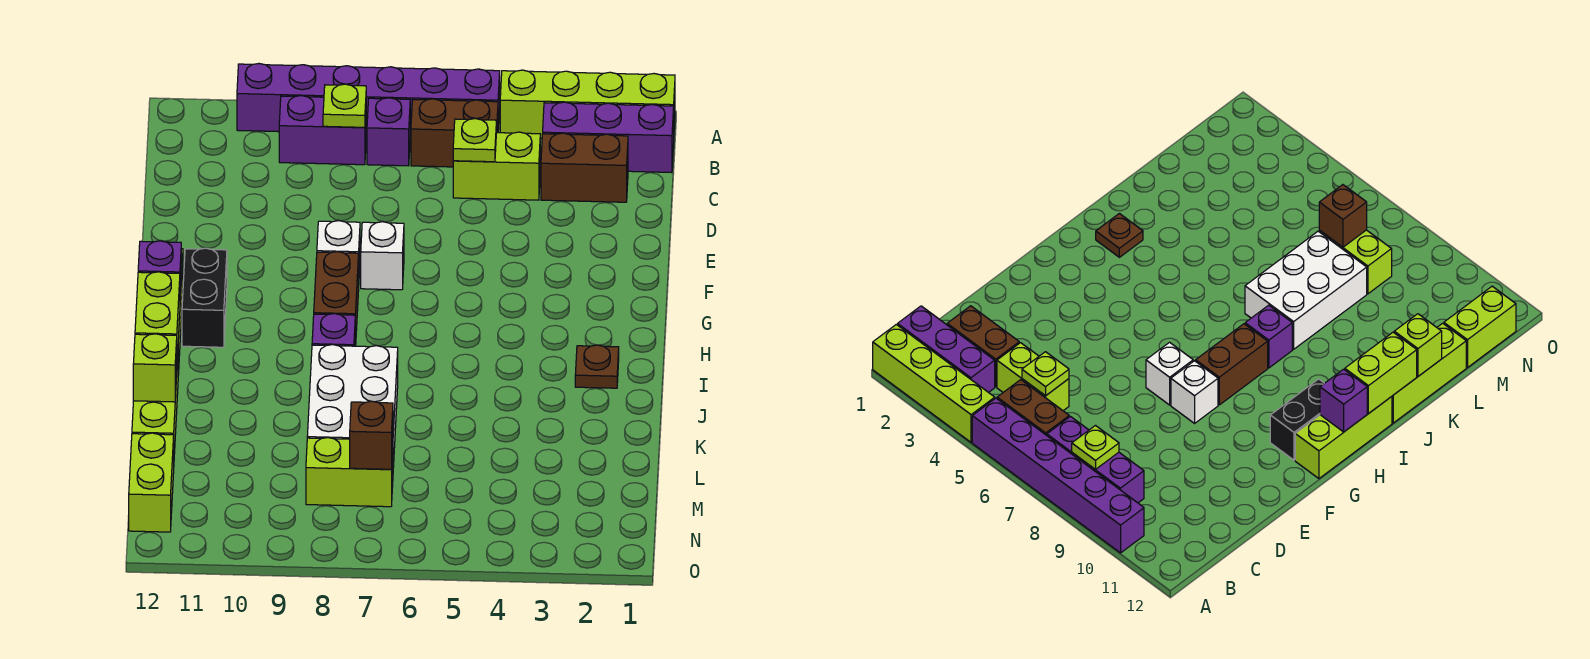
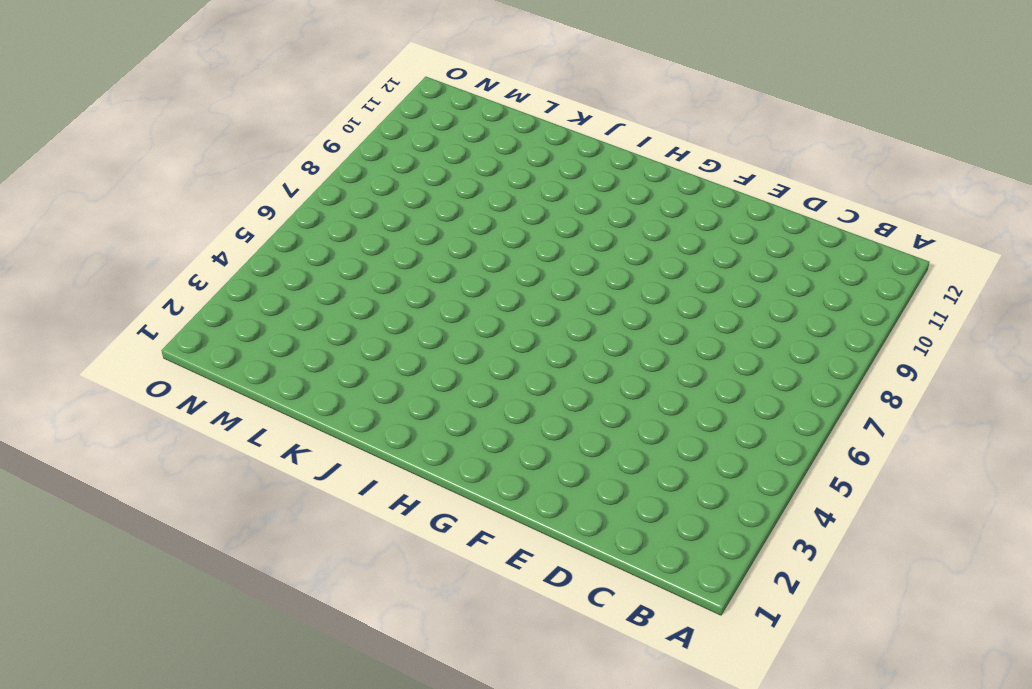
none -> lime brick A1:A4 level 1
none -> purple brick A5:A10 level 1
none -> purple brick B1:B3 level 1

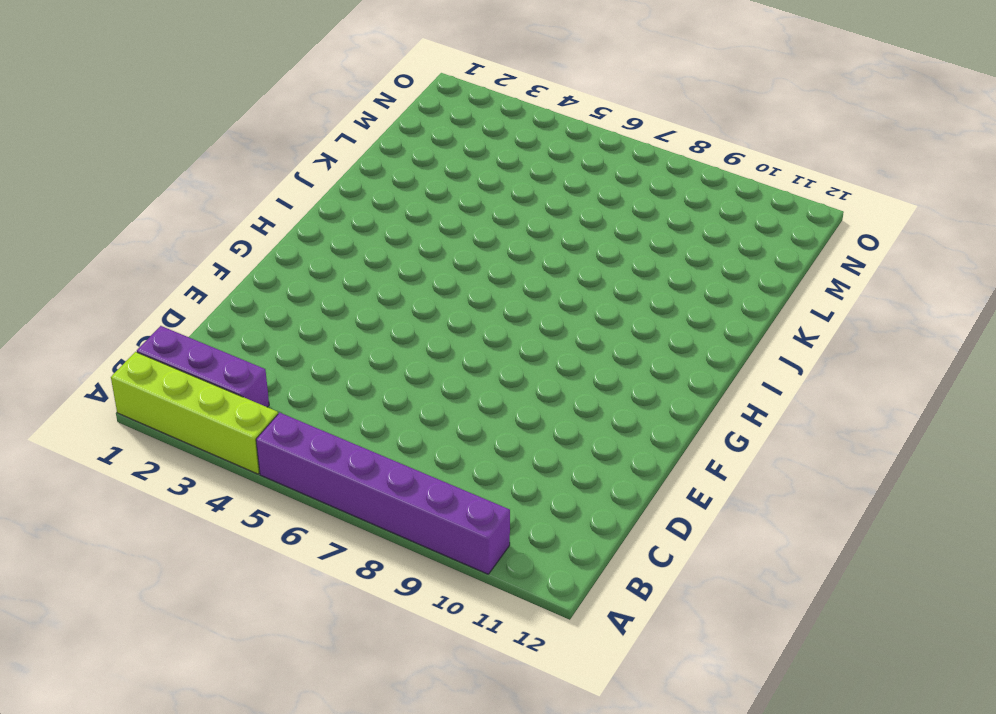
none -> brown brick B5:B6 level 1
none -> purple brick B7 level 1
none -> purple brick B8:B9 level 1

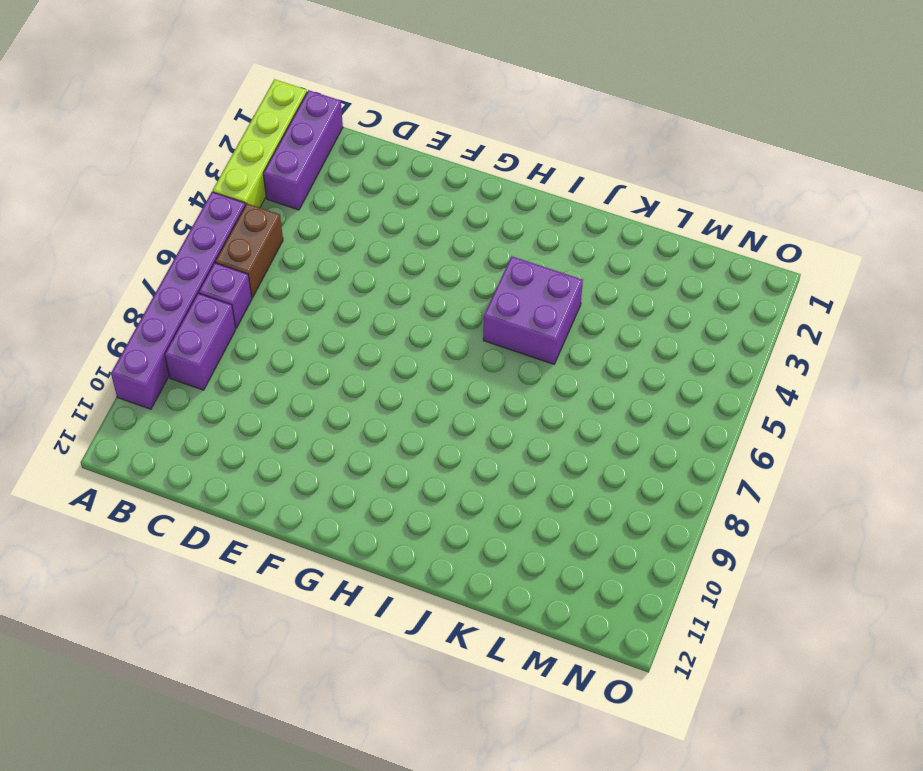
purple brick I4:J5 level 1 -> none
none -> brown brick C2:C3 level 1
none -> lime brick C4:C5 level 1
none -> white brick F7 level 1

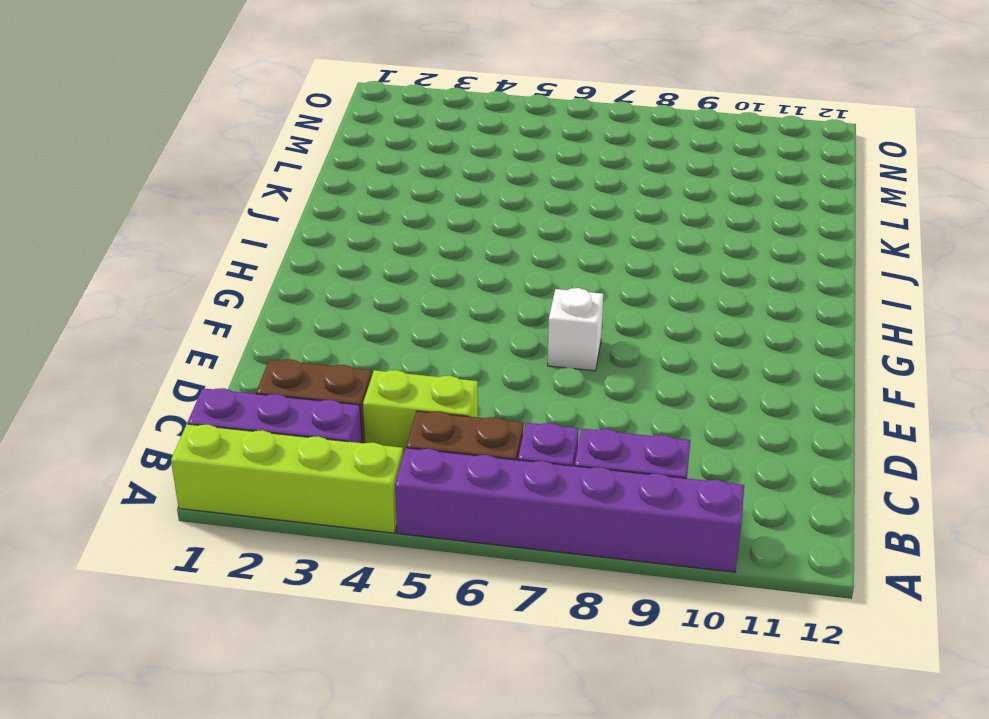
none -> white brick F8 level 1
none -> brown brick G8:H8 level 1
none -> black brick G11:H11 level 1

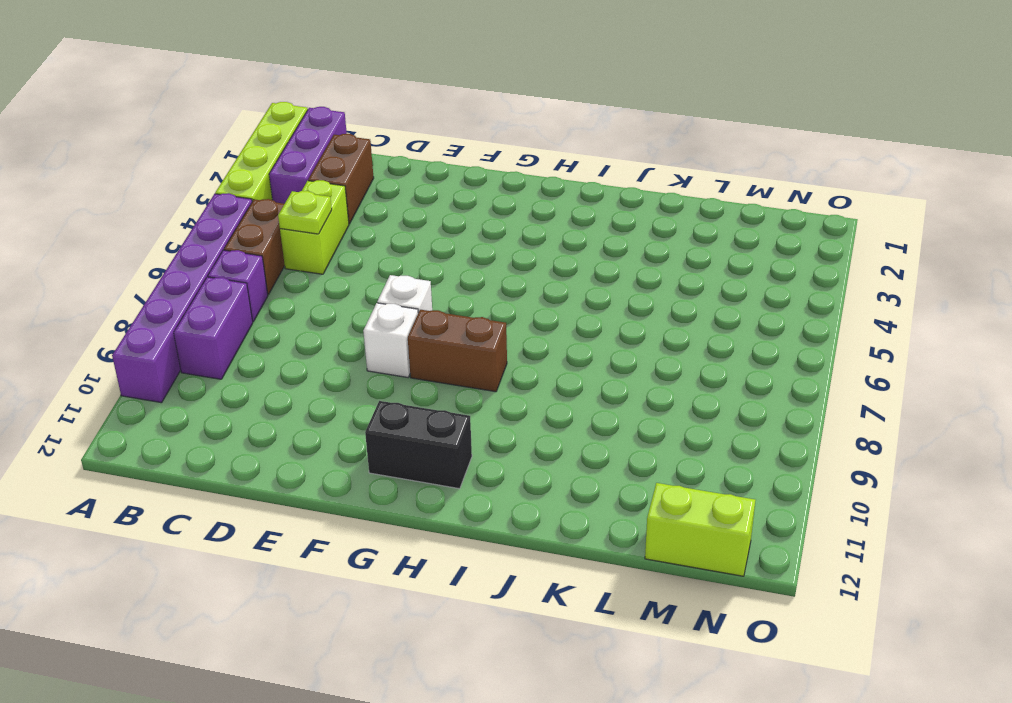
none -> lime brick G12:I12 level 1
none -> brown plate I2 level 1
none -> purple brick I8 level 1

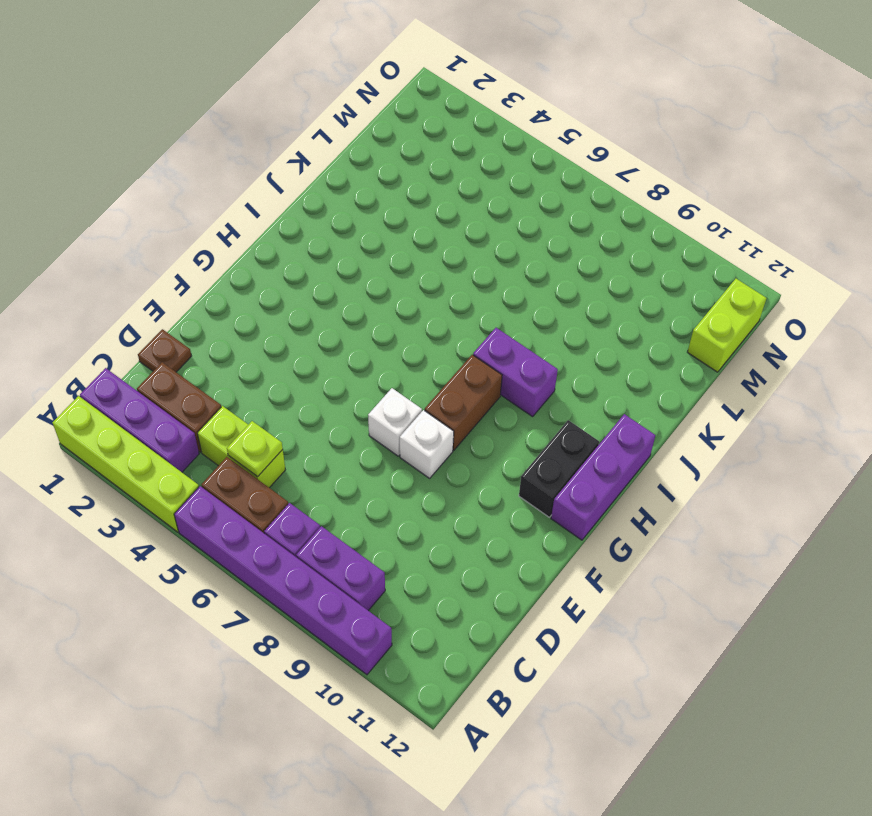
brown plate D1 level 1 -> brown plate I2 level 1
purple brick G12:I12 level 1 -> lime brick G12:I12 level 1
purple brick I8:I9 level 1 -> purple brick I8 level 1
none -> white brick J7:L8 level 1
none -> lime brick J12:L12 level 1
none -> lime brick M7:M8 level 1

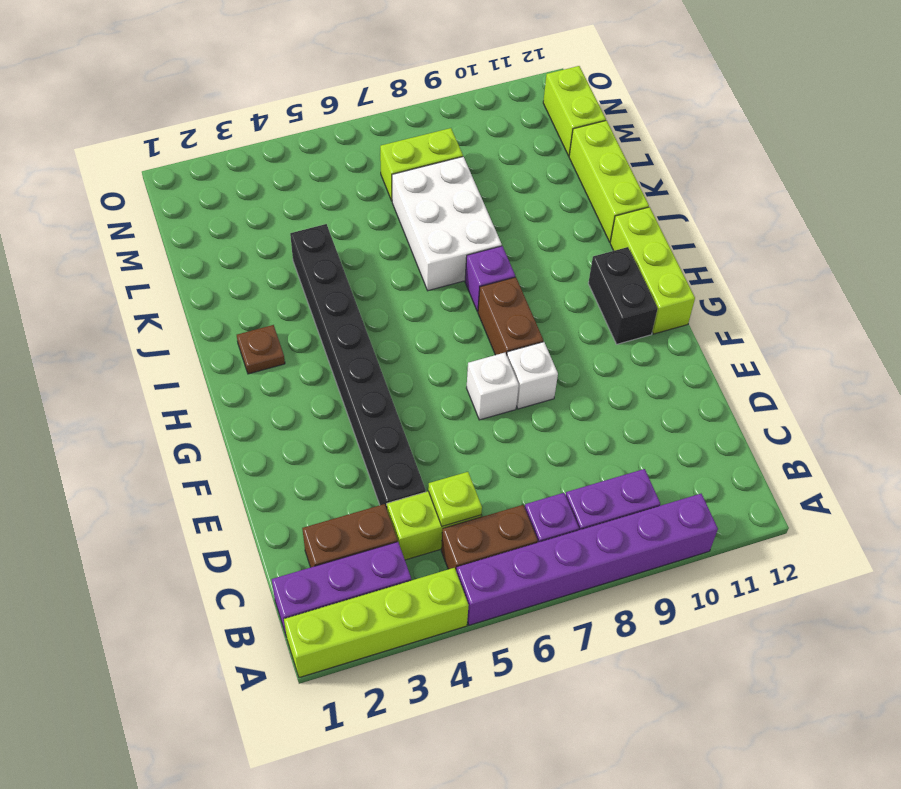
black brick D4:K4 level 1 -> none
none -> lime plate B8 level 2
none -> purple brick H12 level 2
none -> lime brick I12:J12 level 2

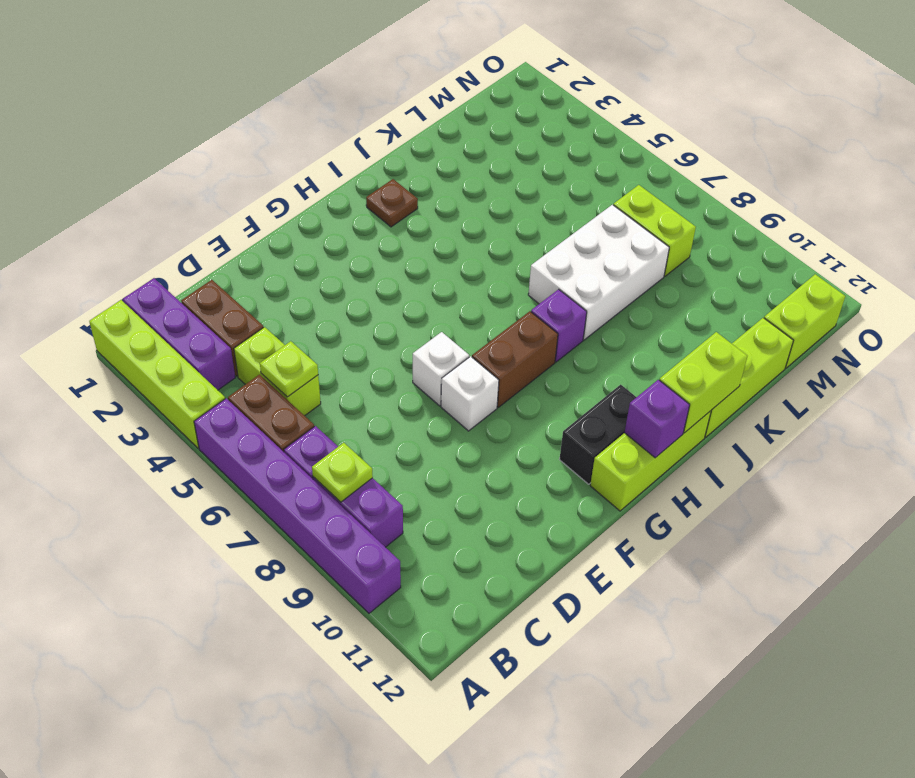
none -> lime brick K12 level 2
none -> brown brick M7 level 2

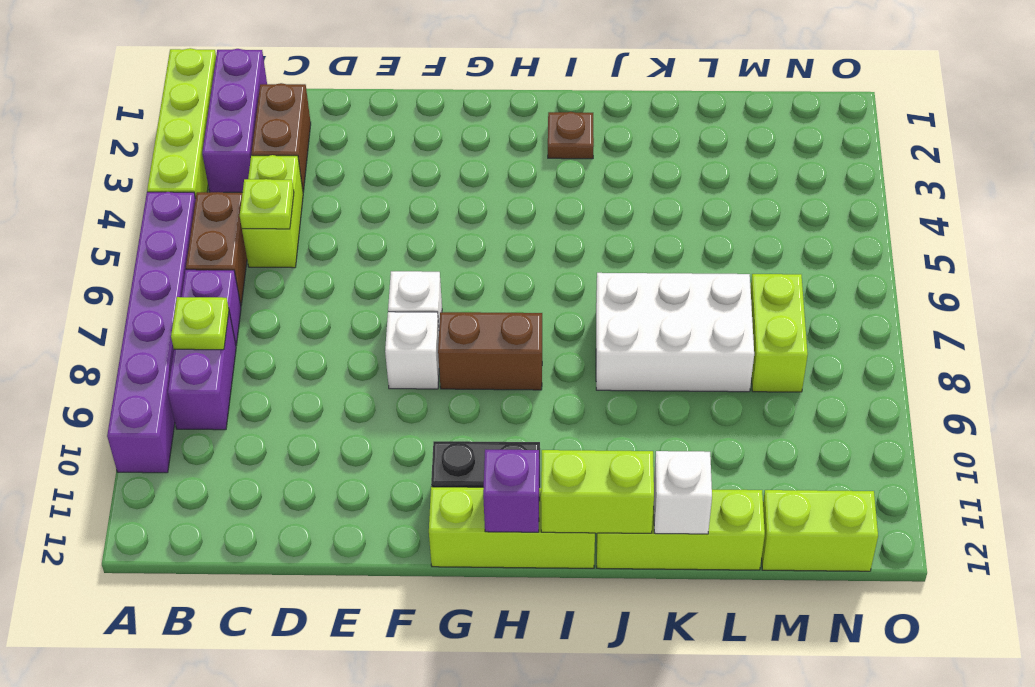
white brick K12 level 2 -> lime brick K12 level 2
none -> purple brick I8 level 1
none -> brown brick M7 level 2

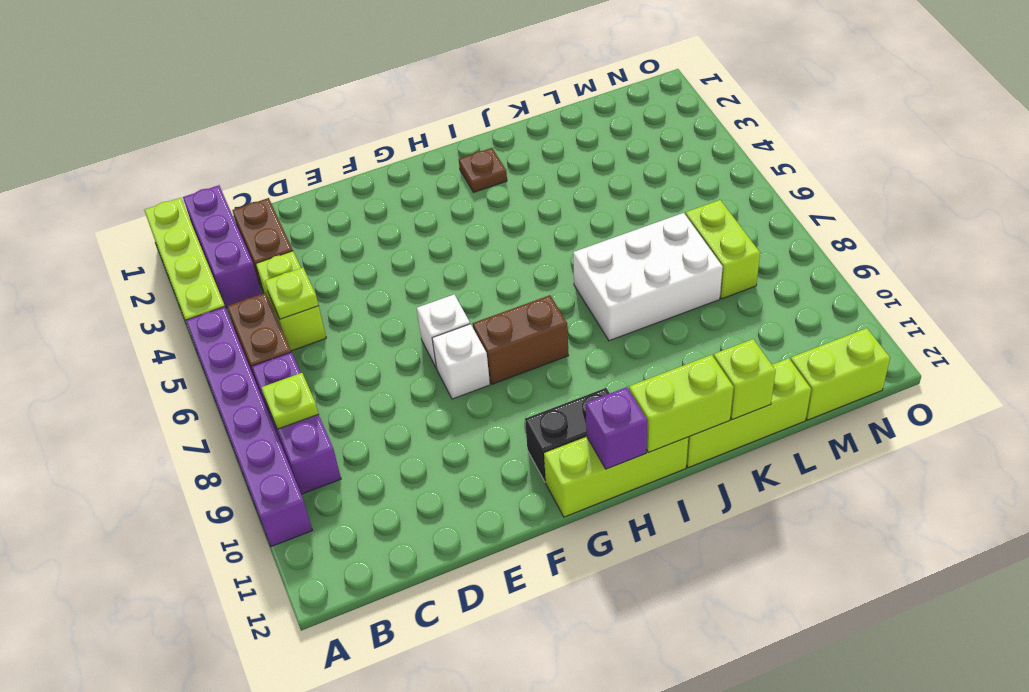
none -> purple brick I8 level 1
none -> brown brick M7 level 2

